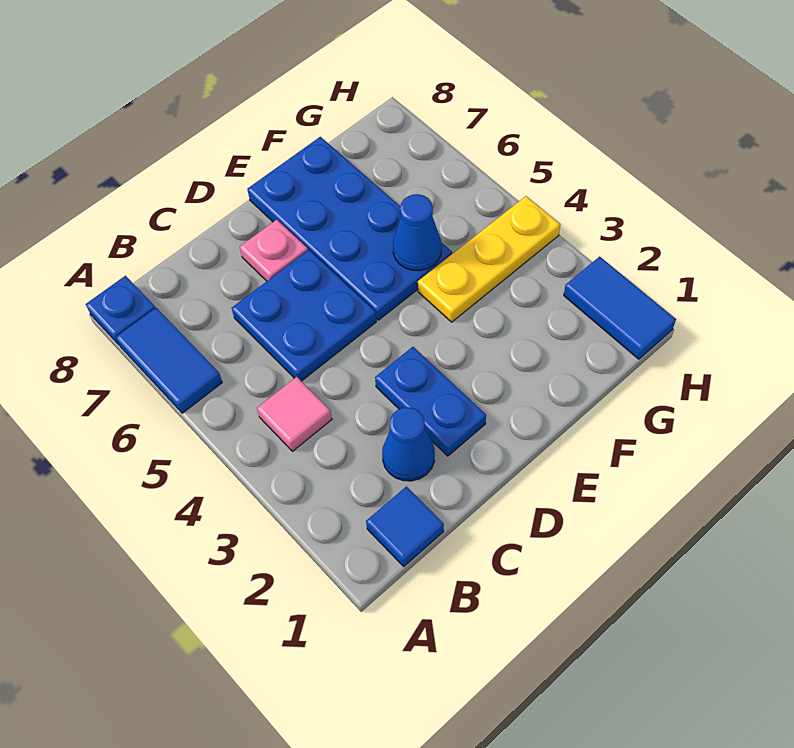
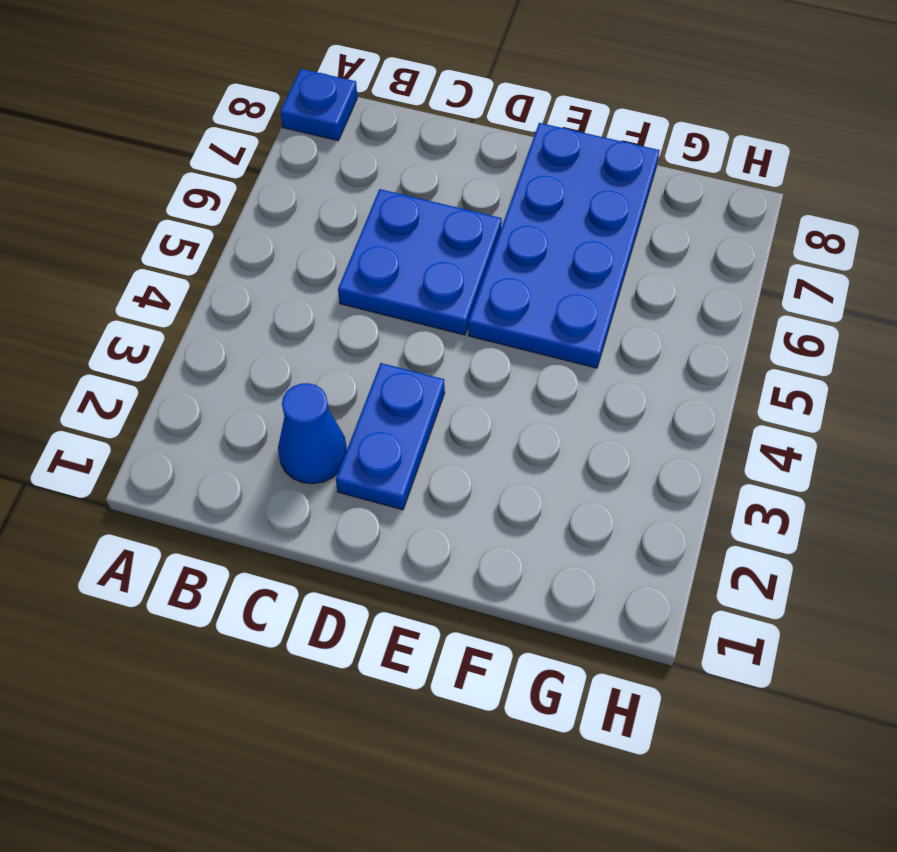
none -> blue tile A6:A7 level 1
none -> blue tile B1 level 1
none -> pink tile B4 level 1

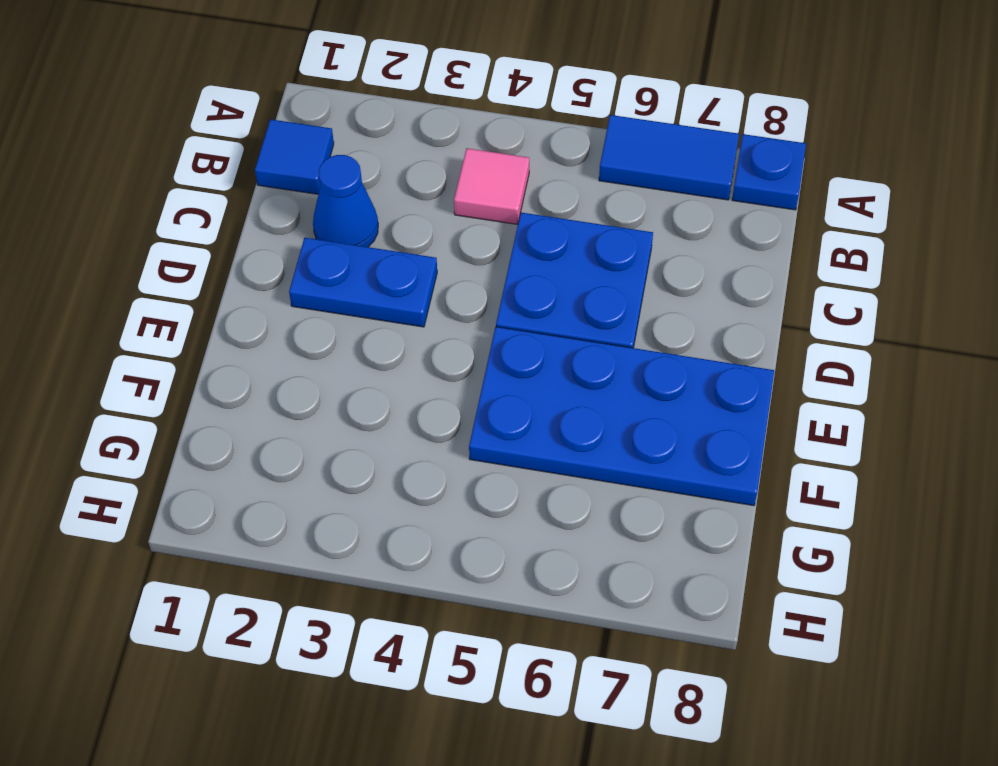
none -> pink plate D7 level 1
none -> yellow plate F4:H4 level 1
none -> blue tile H1:H2 level 1

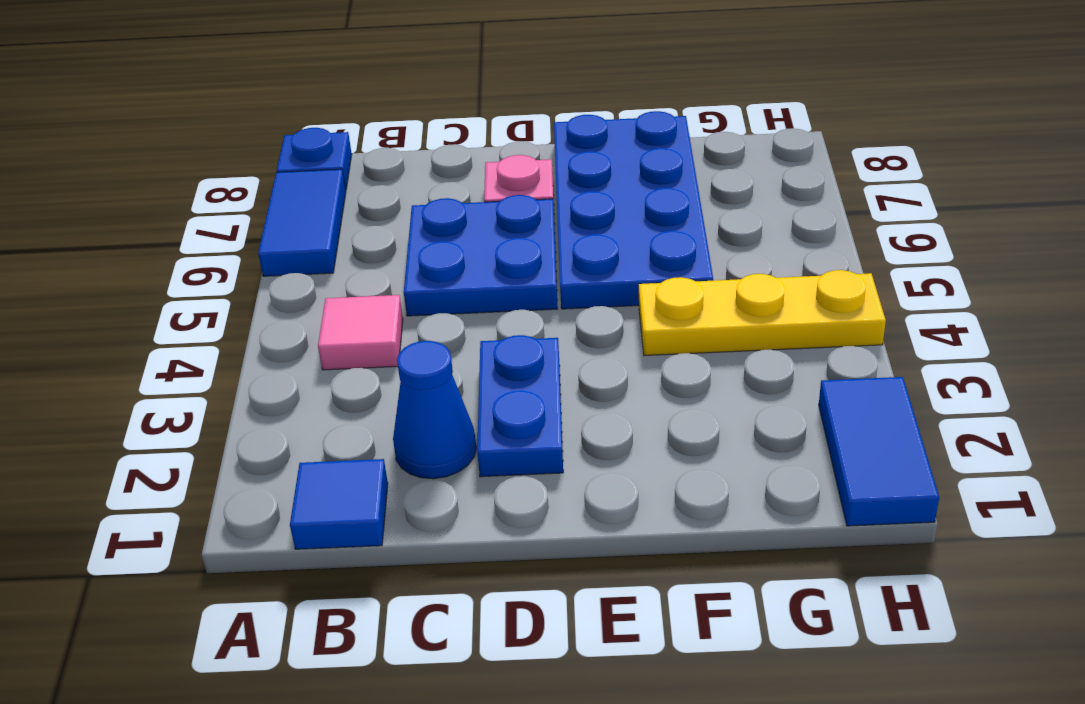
none -> blue cone F5 level 2

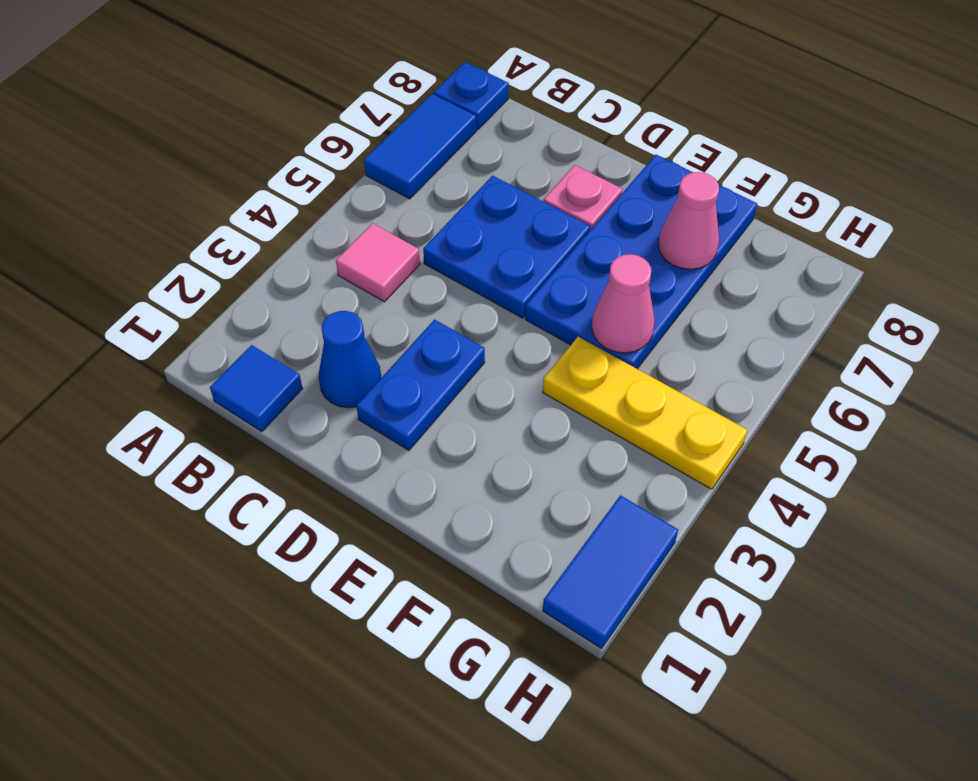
pink cone F5 level 2 -> blue cone F5 level 2
pink cone F7 level 2 -> none

